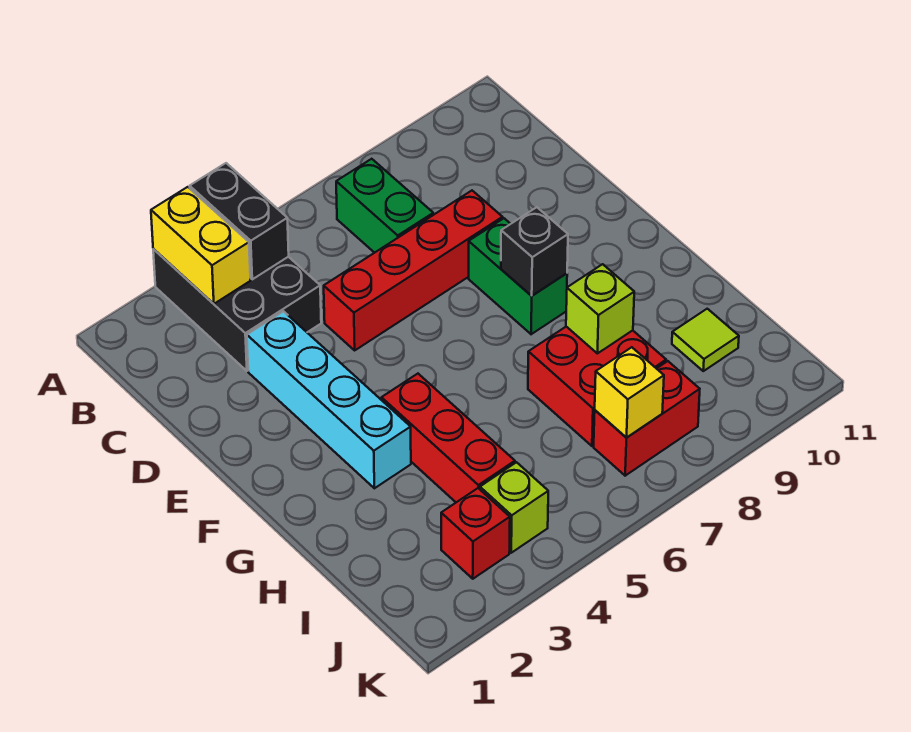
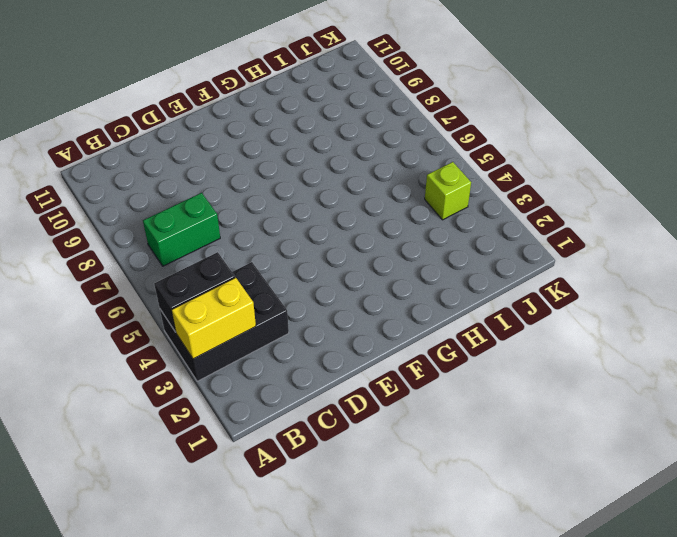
none -> cyan brick D3:G3 level 1
none -> red brick D5:D8 level 1
none -> green brick E8:F8 level 1

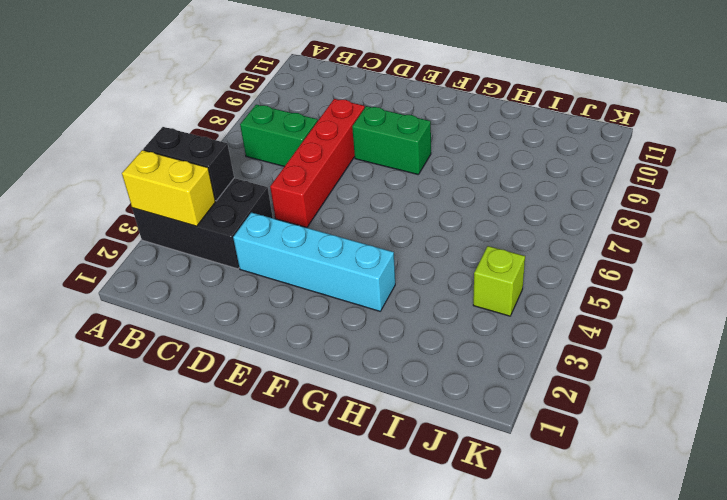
none -> red brick G4:I4 level 1
none -> red brick H7:I8 level 1
none -> lime tile I10 level 1

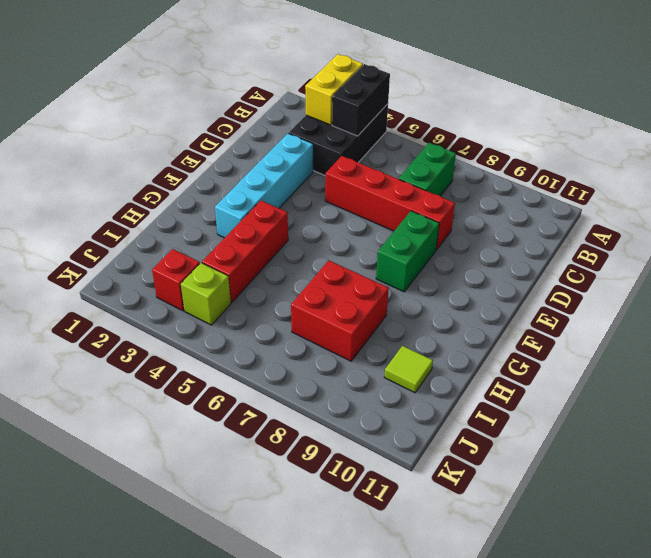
none -> red brick J7:J8 level 1
none -> black brick F8 level 2
none -> lime brick H8 level 2

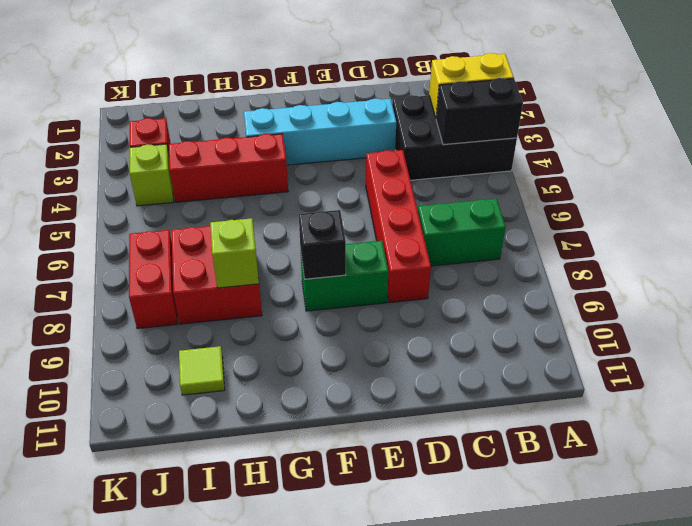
none -> yellow brick J7 level 2

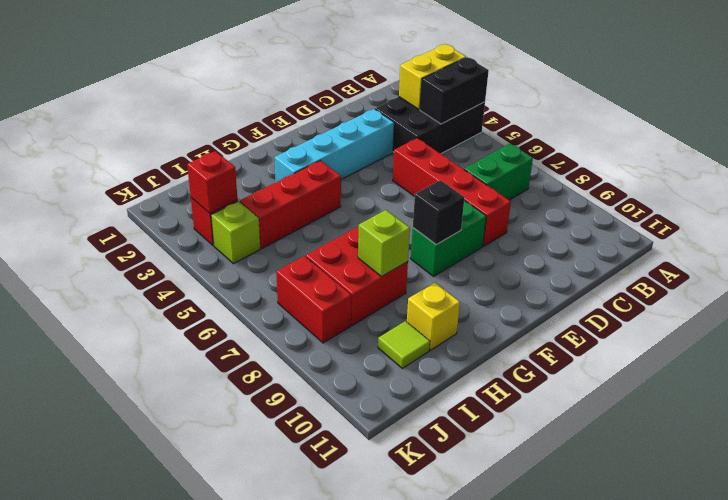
yellow brick H10 level 1 -> yellow brick J7 level 2
red brick J3 level 2 -> none

